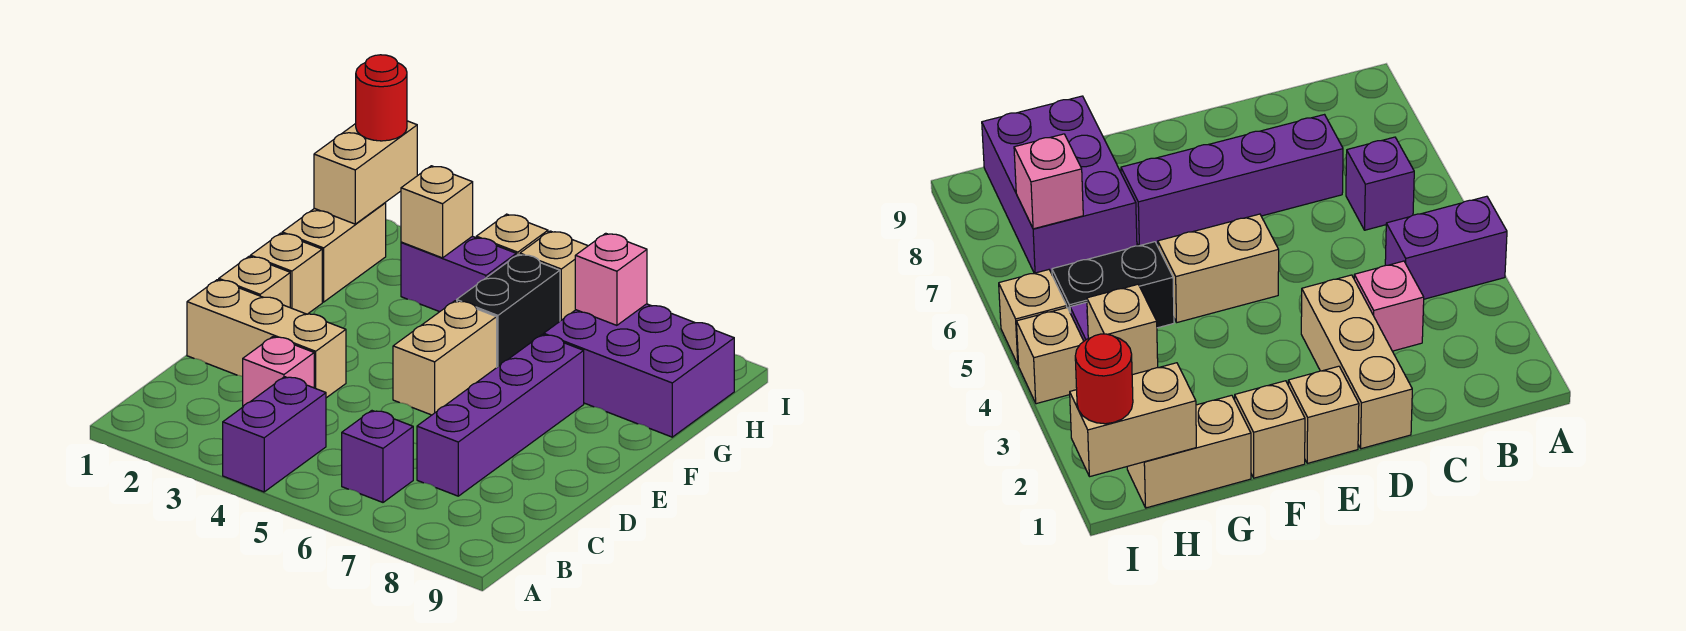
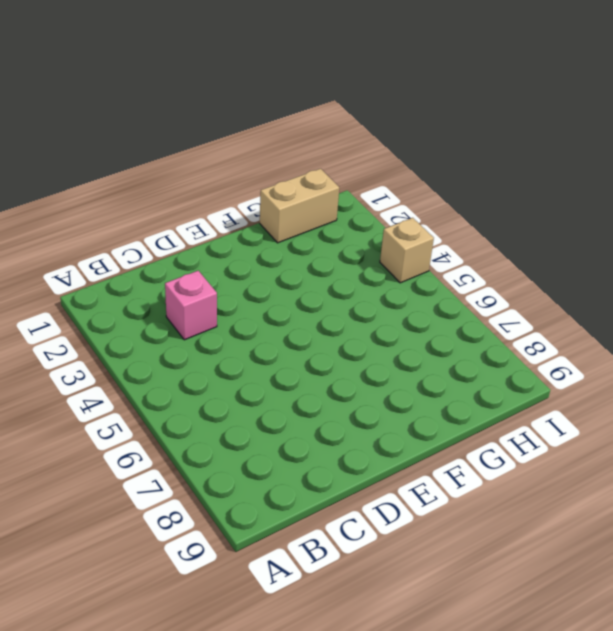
none -> purple brick A4:B4 level 1
none -> purple brick B6 level 1
none -> purple brick C7:F7 level 1

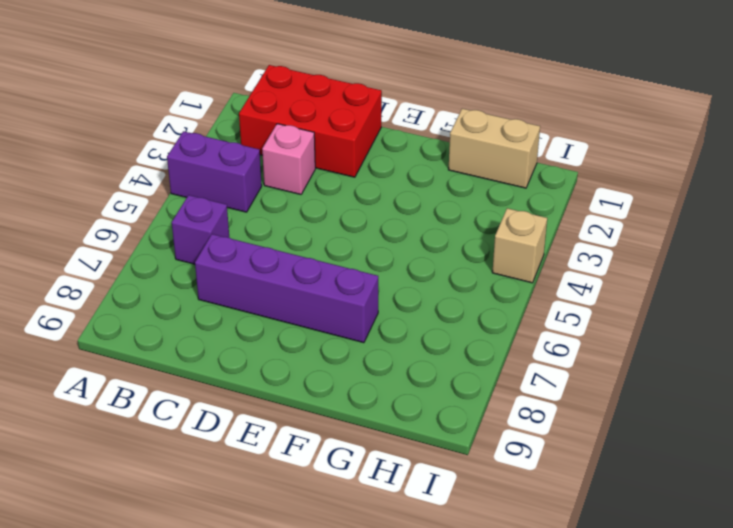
red brick B1:D2 level 1 -> tan brick D1:D3 level 1
none -> tan brick E1 level 1
none -> tan brick E5:F5 level 1
none -> tan brick F1 level 1

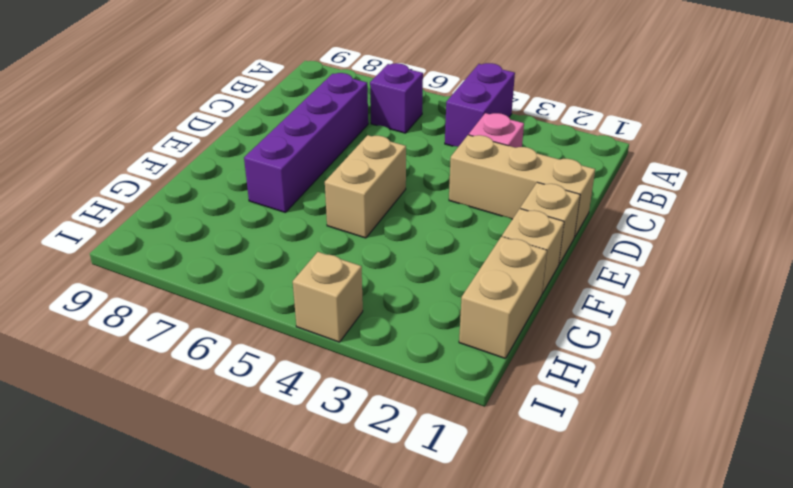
none -> black brick G5:H5 level 1
none -> purple brick G7:H9 level 1
none -> purple brick H3:H4 level 1

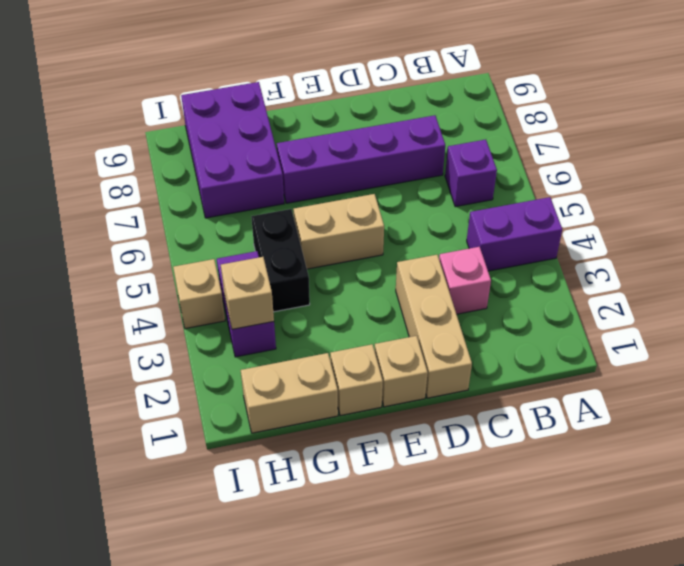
black brick G4:G5 level 1 -> black brick G5:H5 level 1
none -> tan brick I5 level 1
none -> tan brick H1:I1 level 2
none -> pink brick H7 level 2

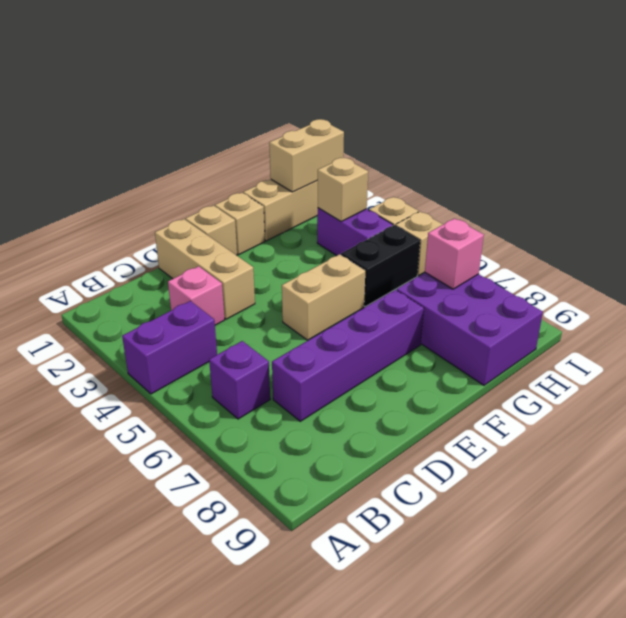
none -> red round brick I1 level 3

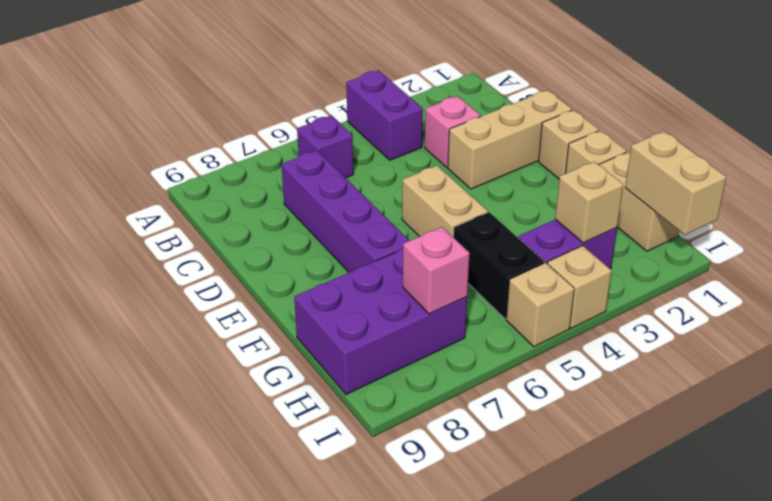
none -> red round brick I1 level 3

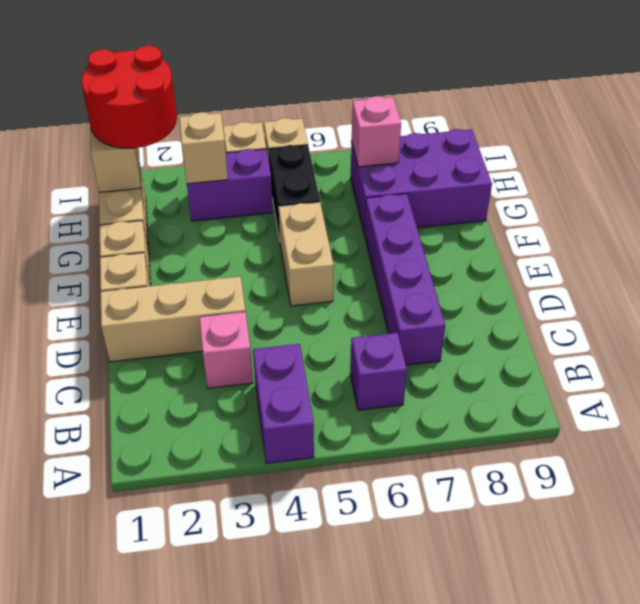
red round brick H1:I2 level 3 -> red round brick I1 level 3

